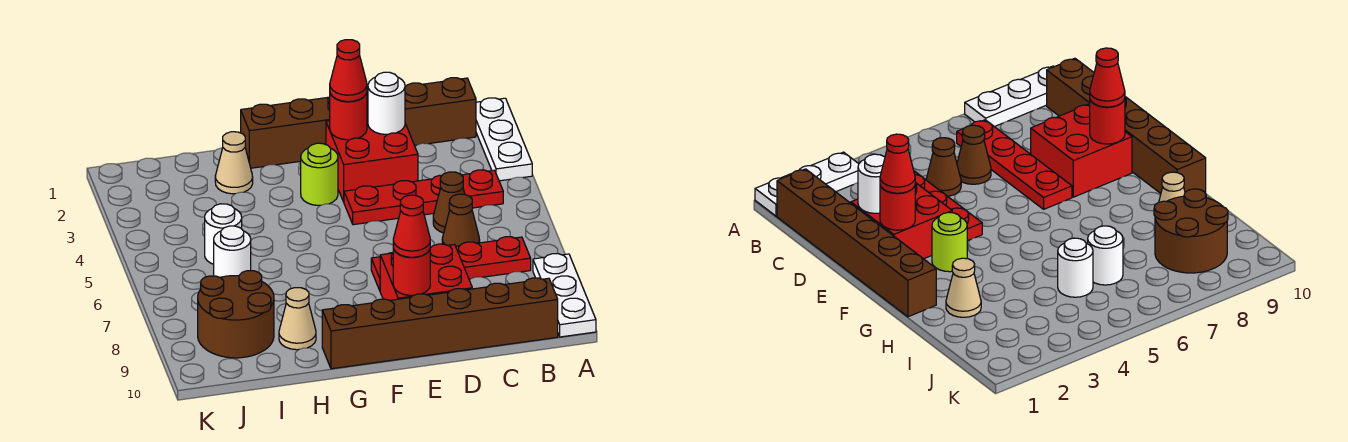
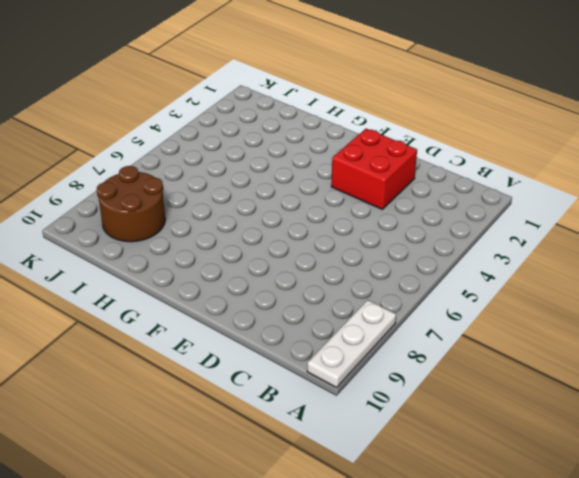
none -> white plate A1:A3 level 1
none -> brown brick B1:G1 level 1
none -> red plate B4:E4 level 1

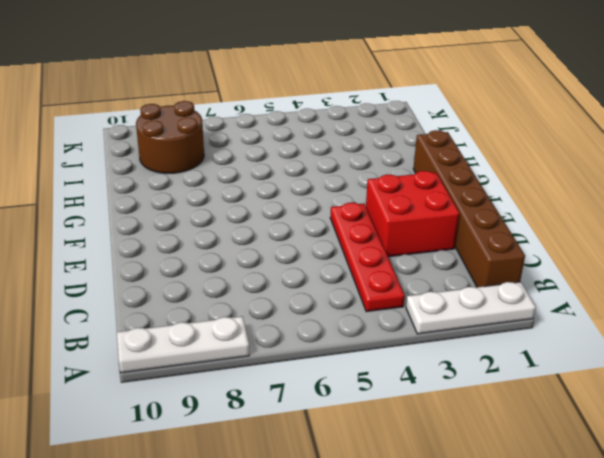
none -> red plate B7:E7 level 1
none -> brown brick B10:G10 level 1
none -> brown cone C5 level 1

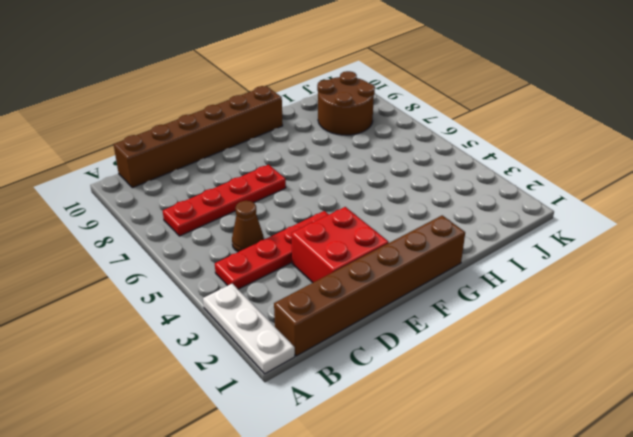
none -> white plate A8:A10 level 1
none -> brown cone C6 level 1
none -> red brick D8:E9 level 1

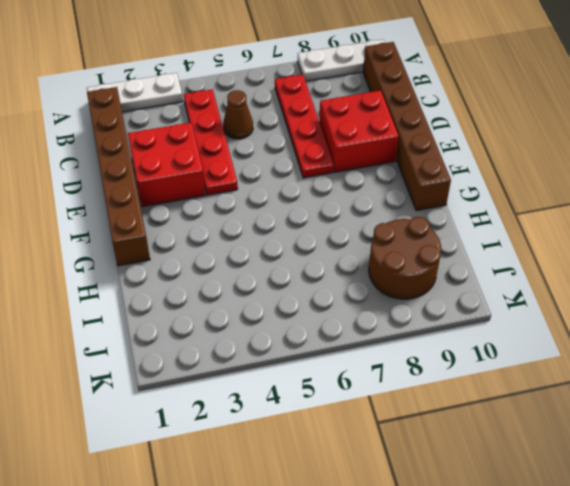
none -> brown cone C6 level 1
none -> lime round brick F3 level 1
none -> tan cone H2 level 1

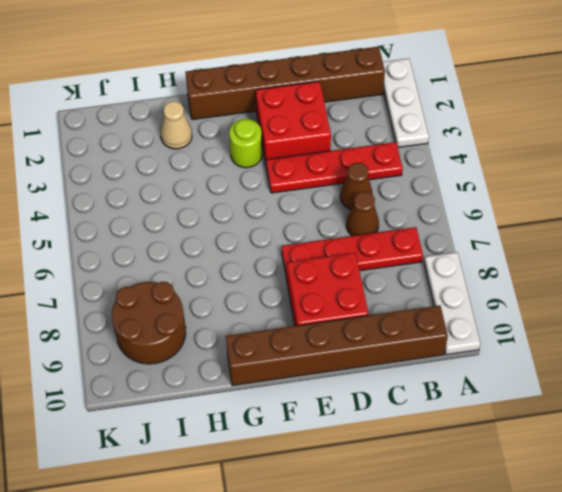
none -> tan cone H9 level 1
none -> white round brick I5 level 1
none -> white round brick I6 level 1

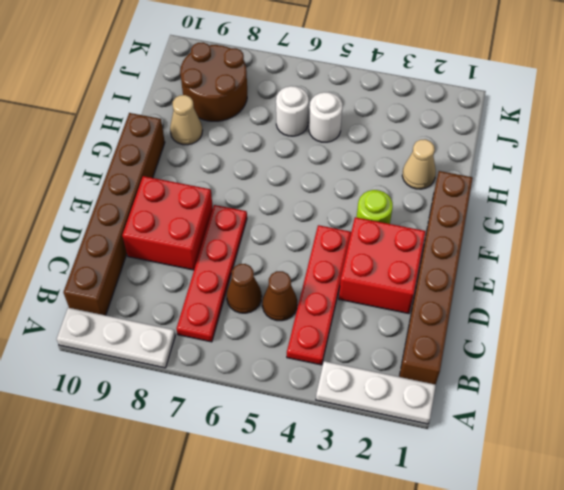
none -> white round brick D2 level 2
none -> red round brick E2 level 2
none -> red round brick E9 level 2

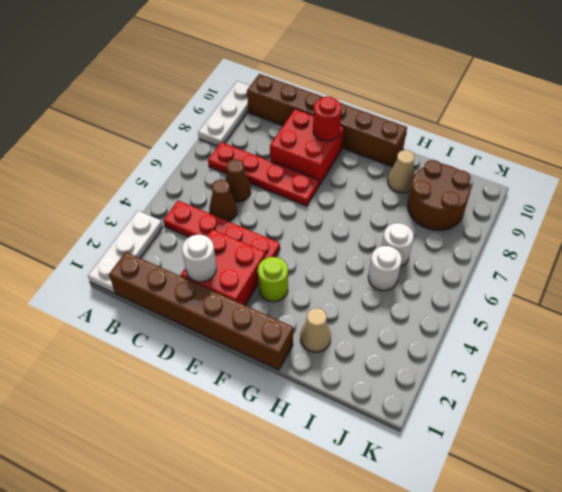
none -> red round brick E2 level 2
none -> red cone E2 level 3
none -> red cone E9 level 3

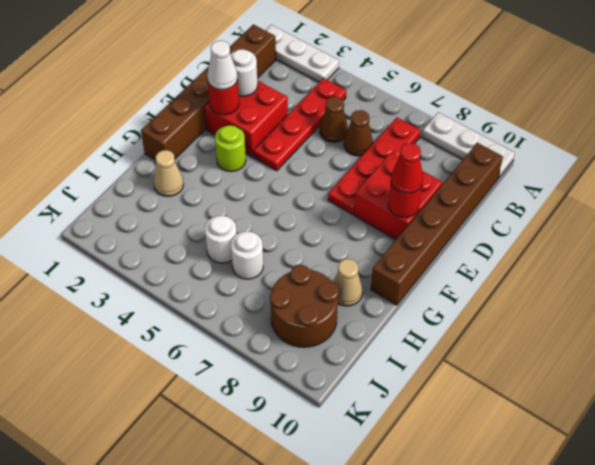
white cone E2 level 3 -> red cone E2 level 3

